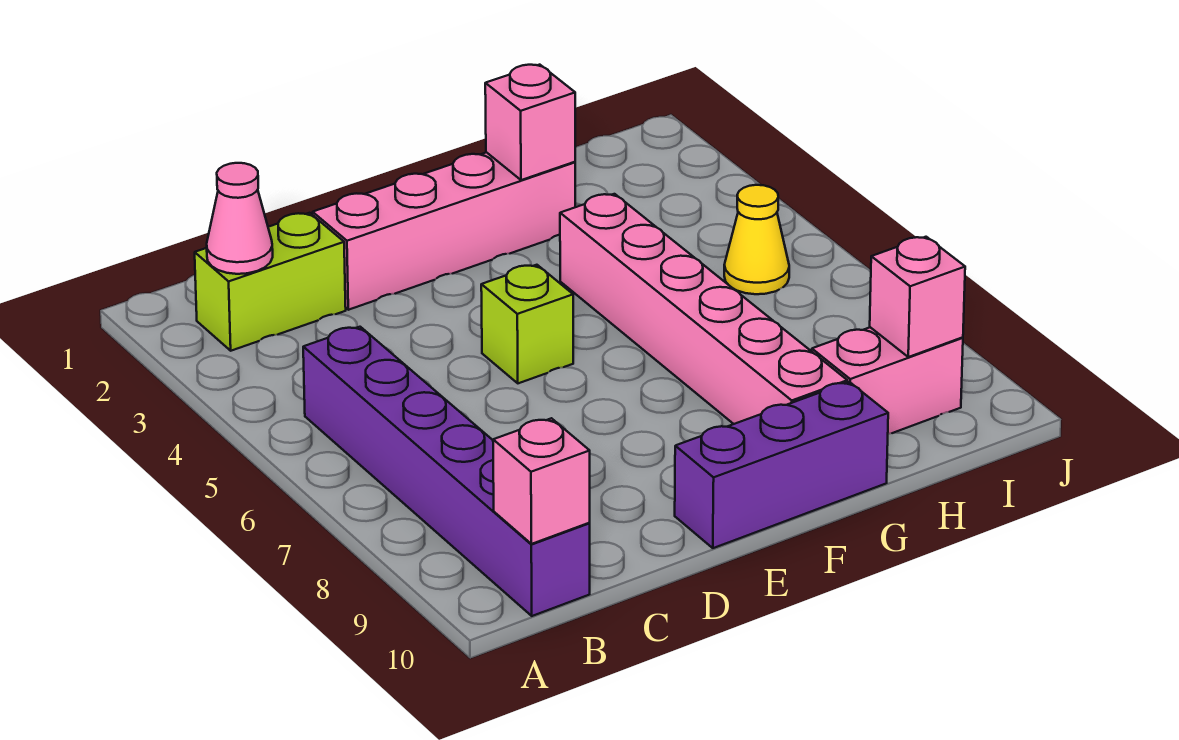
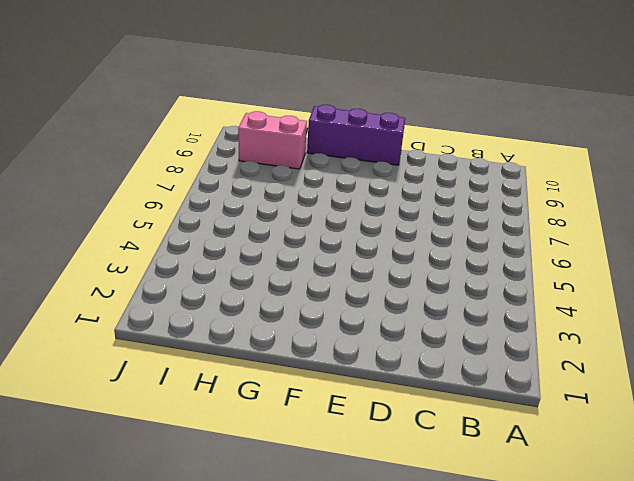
none -> lime brick B2:C2 level 1
none -> purple brick B5:B10 level 1
none -> pink brick D2:G2 level 1

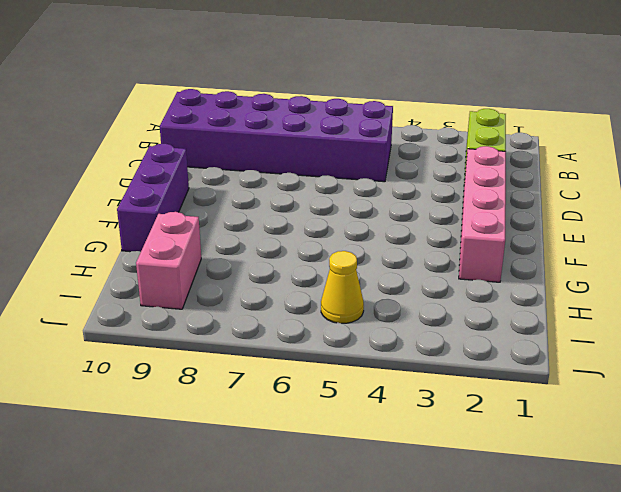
purple brick B5:C10 level 1 -> purple brick B5:B10 level 1
none -> lime brick E5 level 1
none -> pink brick G4:G9 level 1
none -> pink cone B2 level 2

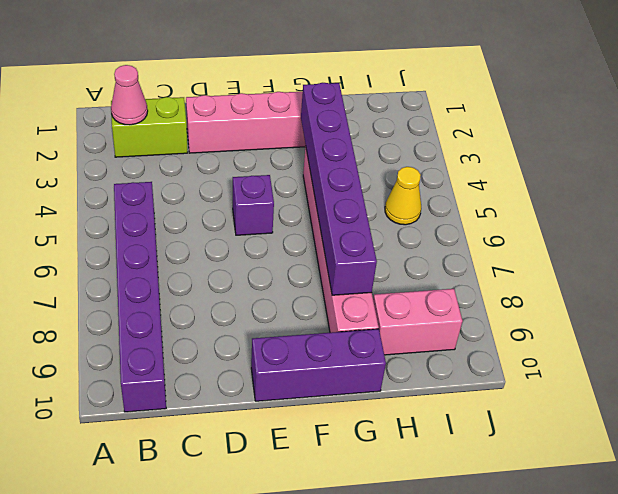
purple brick E5 level 1 -> lime brick E5 level 1
purple brick G3:G8 level 2 -> none
none -> pink brick B10 level 2
none -> pink brick G2 level 2
none -> pink brick I9 level 2

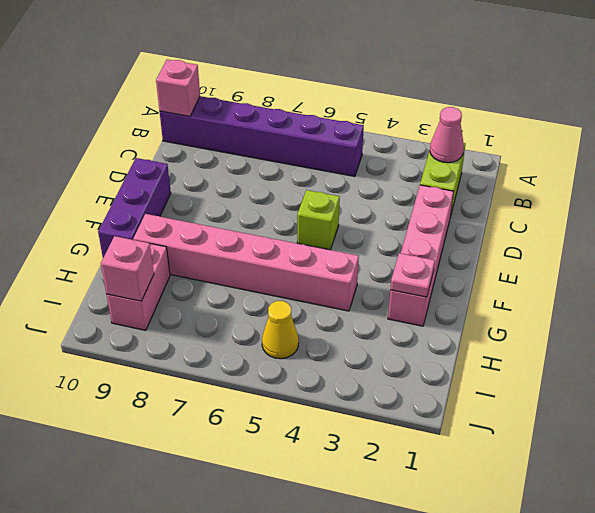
pink plate G2 level 2 -> pink brick G2 level 2

